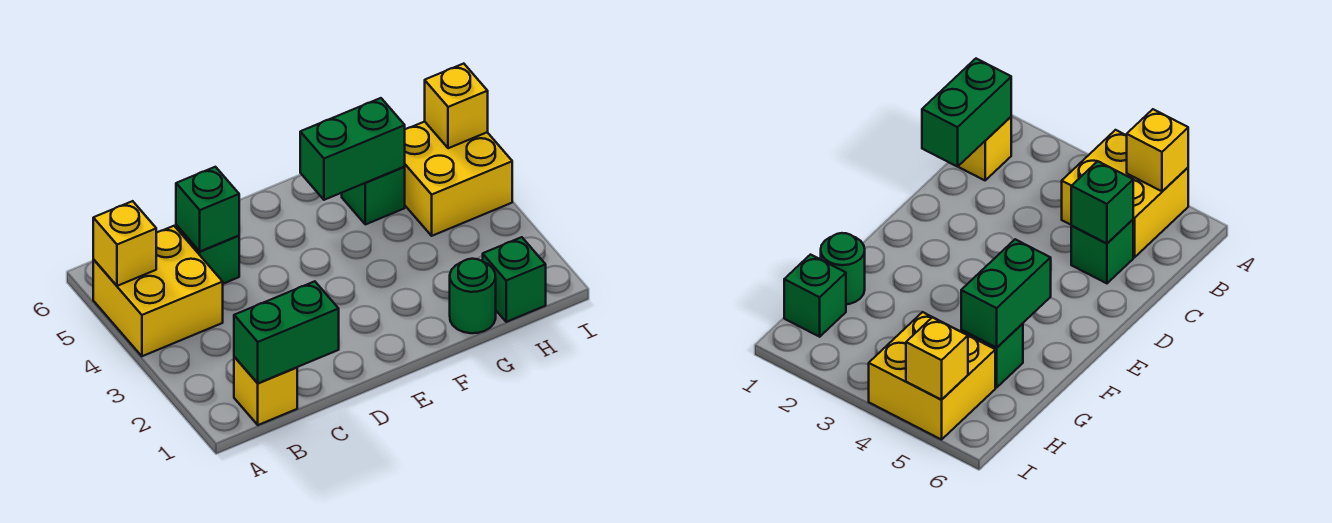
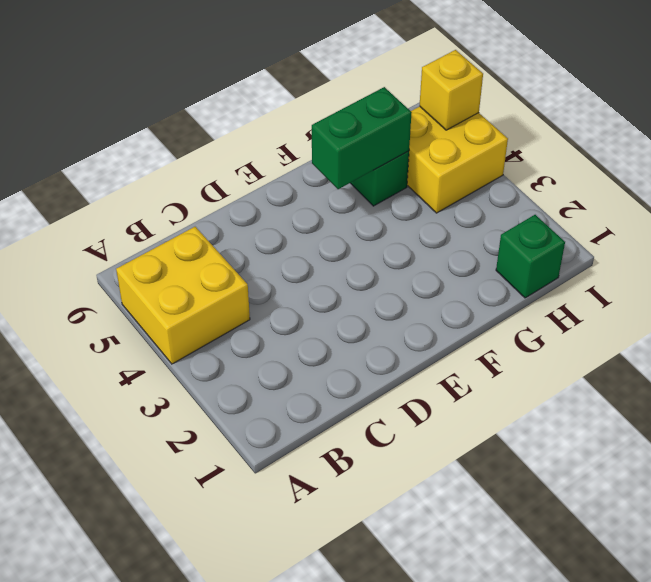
none -> yellow brick B1 level 1
none -> green brick C5 level 1
none -> green round brick G1 level 1

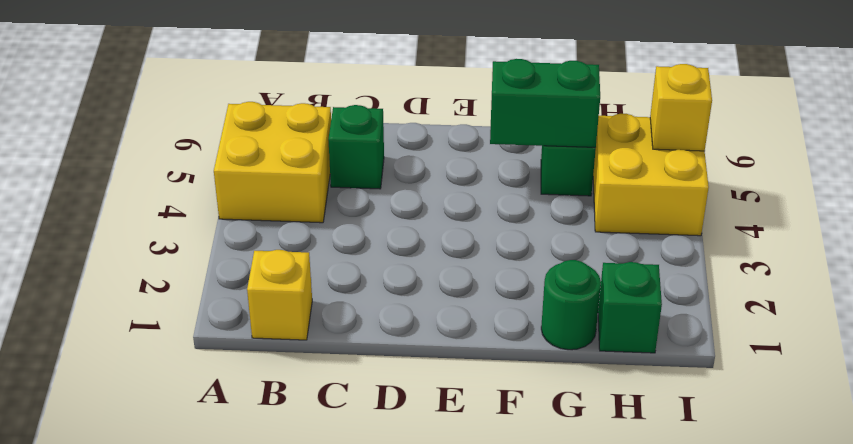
none -> yellow brick A5 level 2
none -> green brick B1:C1 level 2
none -> green brick C5 level 2

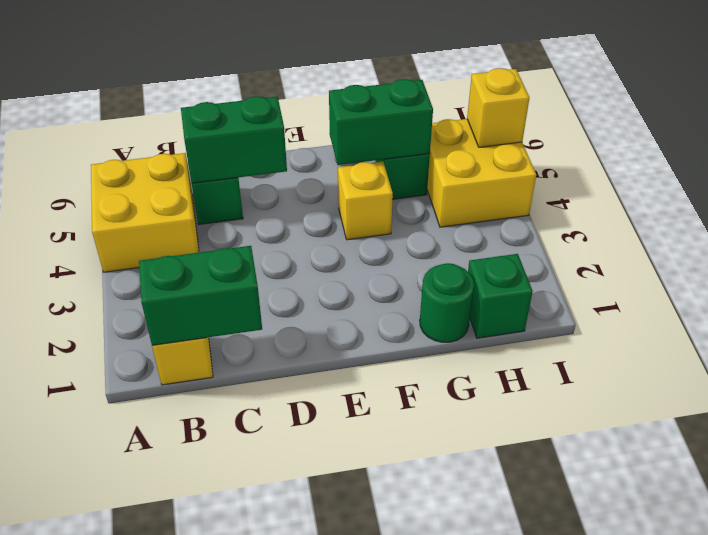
green brick C5:D5 level 2 -> green brick C5 level 2
yellow brick F4 level 1 -> yellow brick A5 level 2

